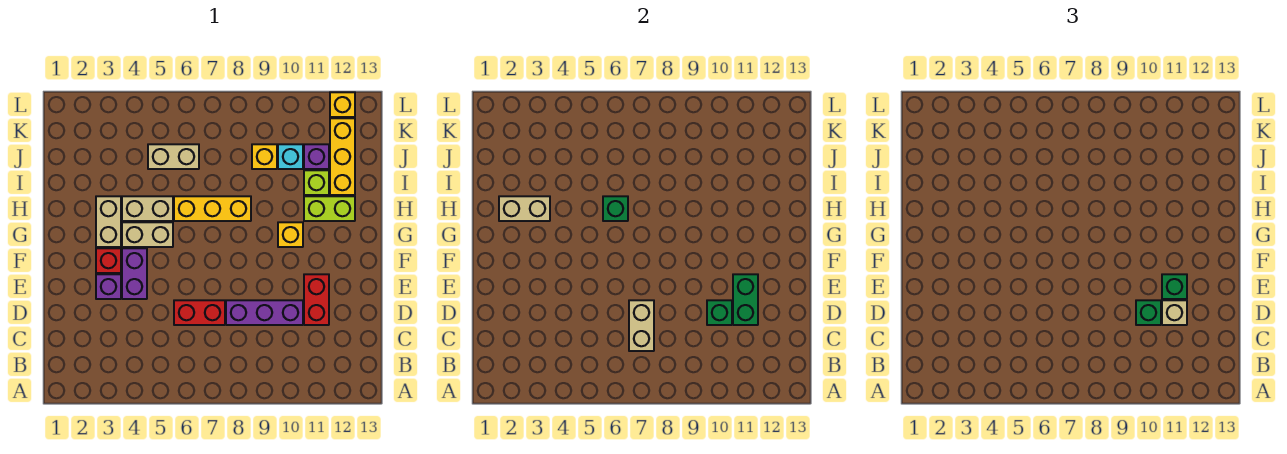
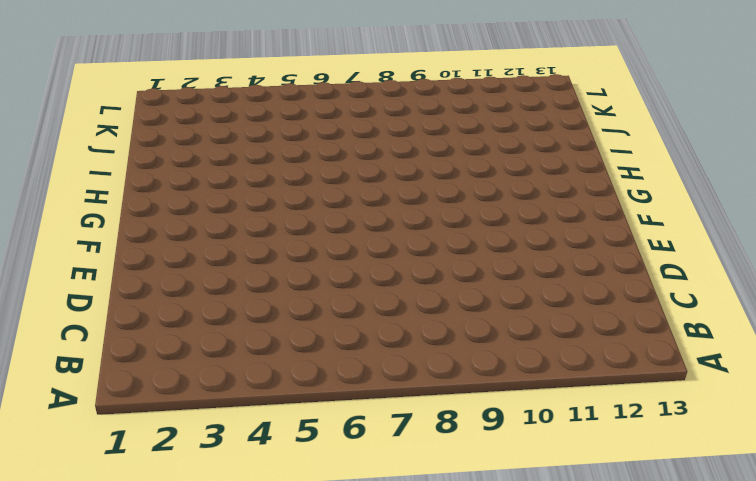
none -> red brick D6:D7 level 1
none -> purple brick D8:D10 level 1
none -> red brick D11:E11 level 1

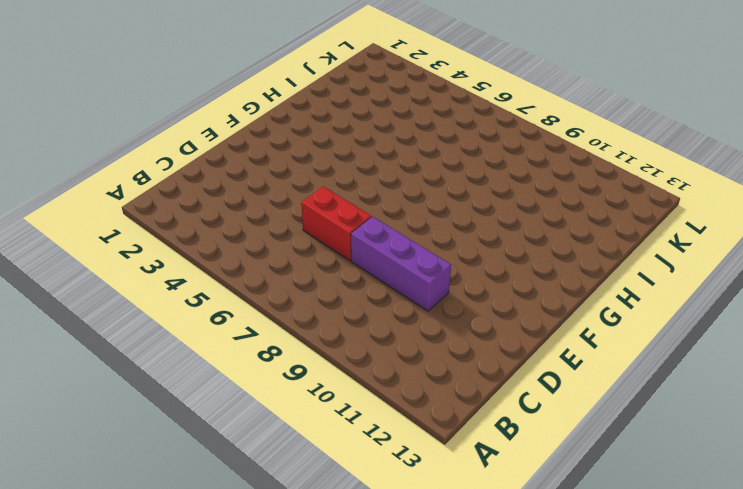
none -> red brick D11:E11 level 1
none -> purple brick E3 level 1
none -> purple brick E4:F4 level 1

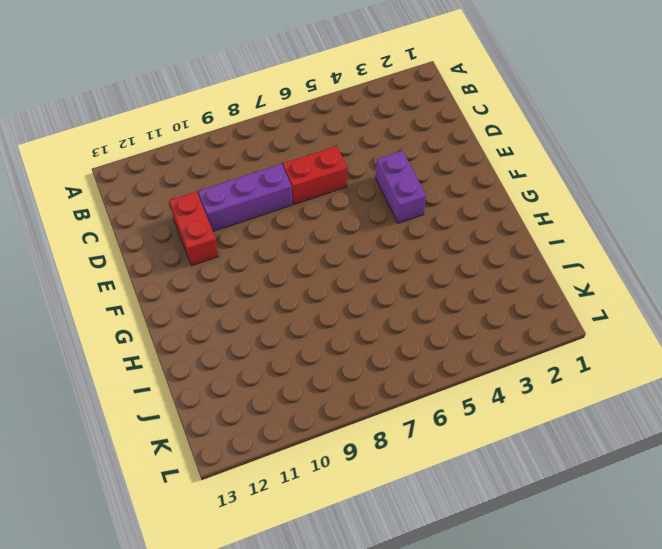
none -> purple brick E3 level 1
none -> red brick F3 level 1
none -> tan brick G3:H3 level 1

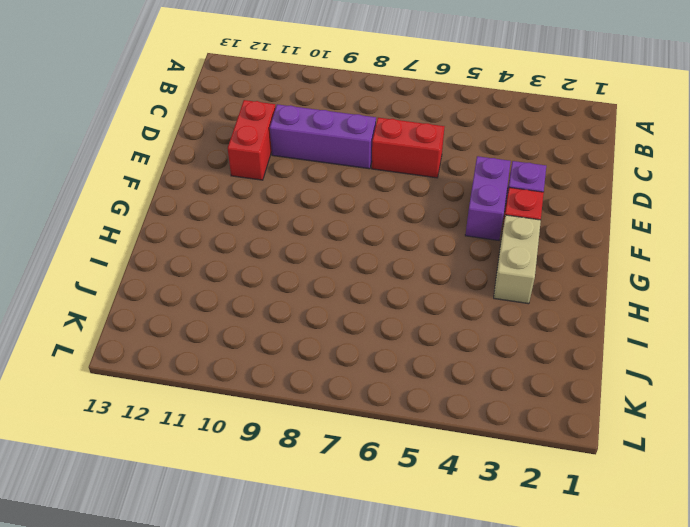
none -> tan brick G4:G5 level 1
none -> yellow brick G10 level 1
none -> tan brick H4:H5 level 1

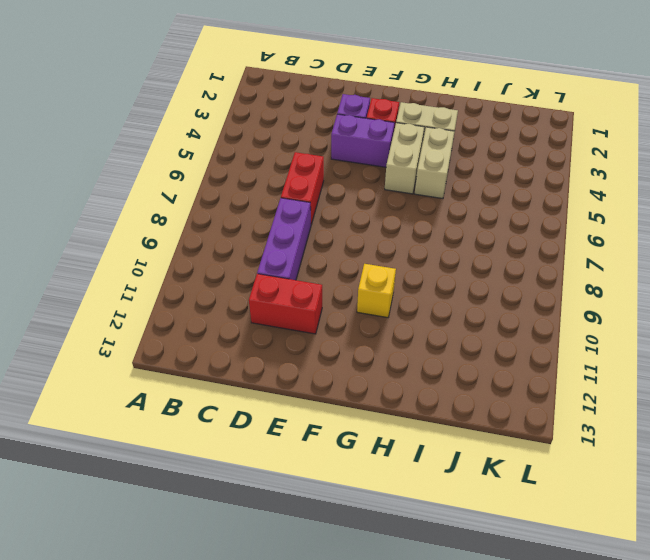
none -> yellow brick H6:H8 level 1
none -> lime brick H11:H12 level 1
none -> lime brick I11 level 1

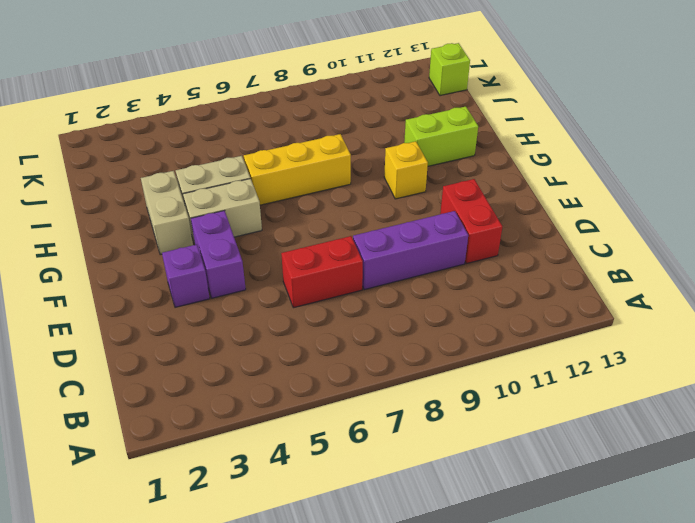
lime brick K13 level 1 -> lime brick I11 level 1
none -> red brick F3 level 1
none -> yellow brick I12:K12 level 1
none -> tan brick J5:J6 level 1

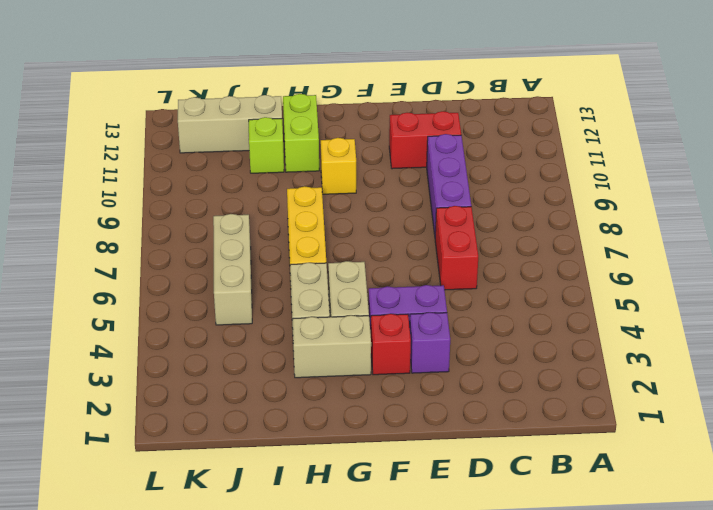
tan brick I12:K12 level 1 -> yellow brick I12:K12 level 1
tan brick J5:J7 level 1 -> tan brick J5:J6 level 1
none -> yellow brick J9 level 1
none -> cyan brick J10 level 1
none -> purple brick J11 level 1

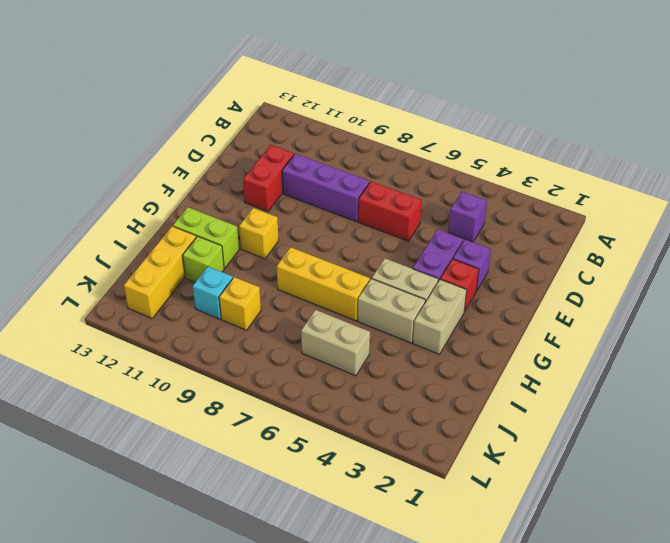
purple brick C4 level 1 -> purple brick J11 level 1
none -> yellow brick L12 level 1
none -> tan brick C7:D7 level 2
none -> green brick D10 level 2

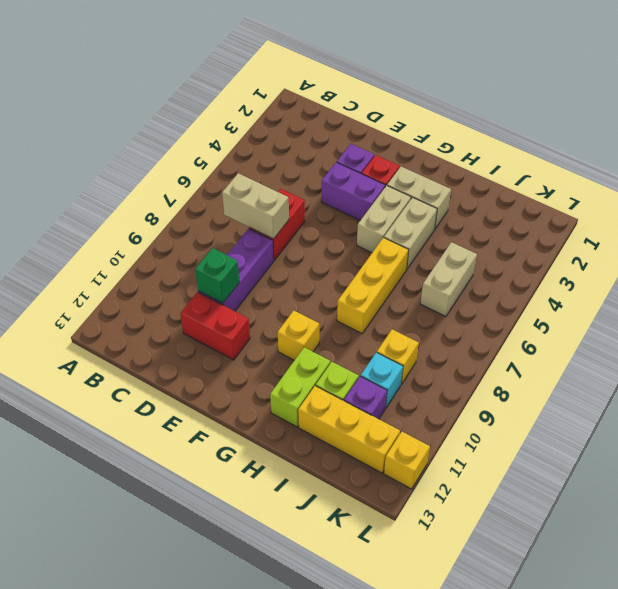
none -> green brick D11:E11 level 2
none -> tan brick H2:H3 level 2
none -> green brick H6 level 2

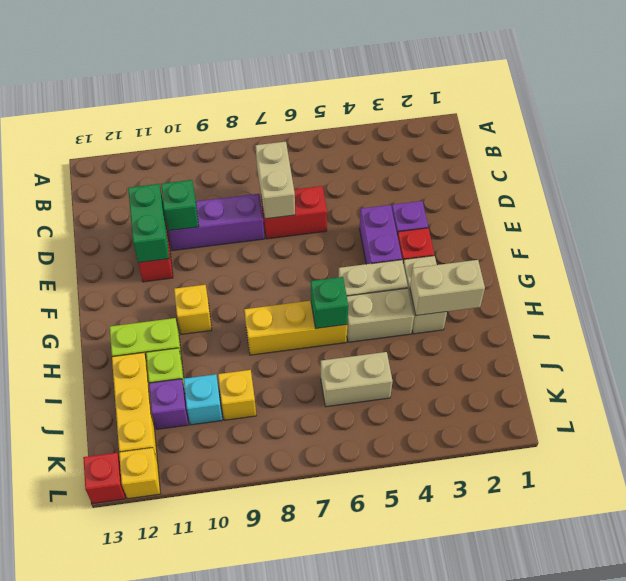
red brick L13 level 1 -> none
none -> green brick D10 level 3
none -> tan brick D11 level 3
none -> green brick E11 level 3

